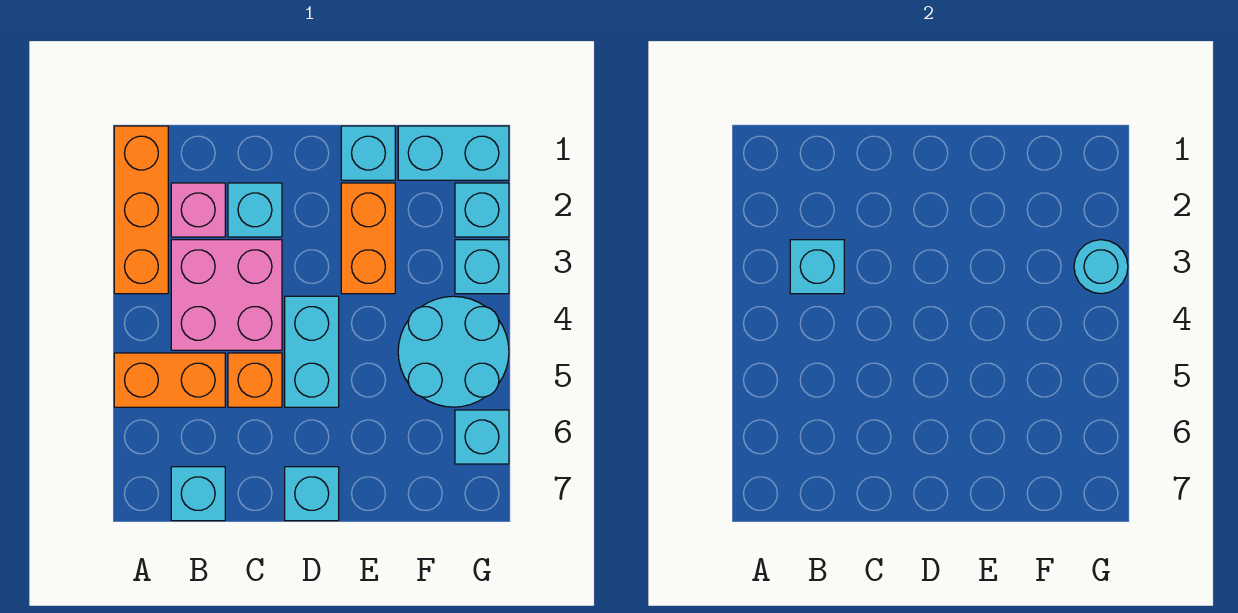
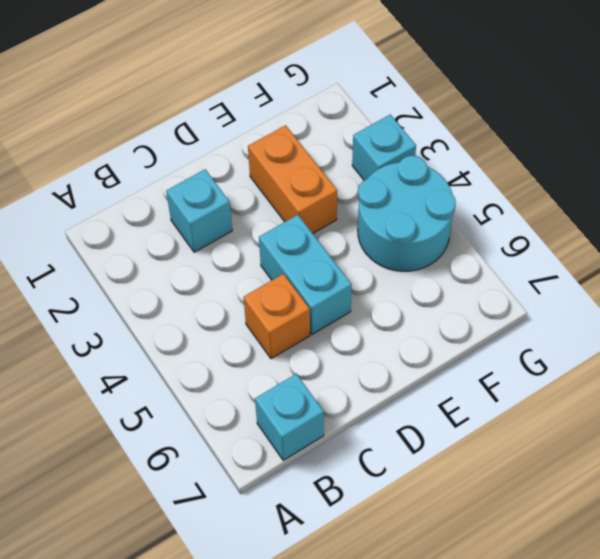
none -> orange brick A1:A3 level 1
none -> orange brick A5:B5 level 1
none -> pink brick B2 level 1

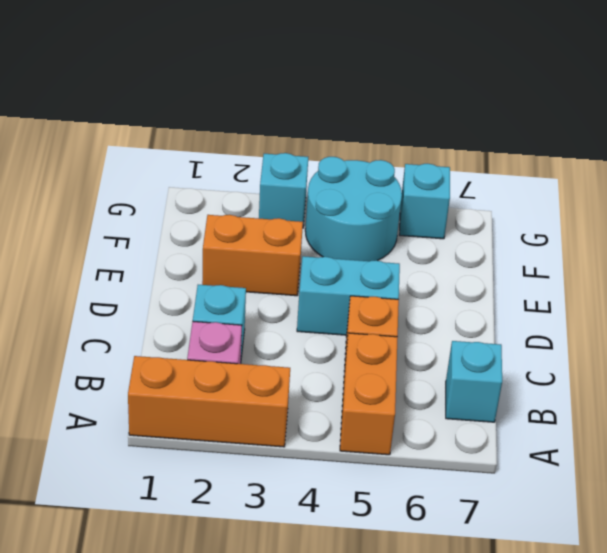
none -> pink brick B3:C4 level 1
none -> cyan brick D7 level 1
none -> cyan brick E1 level 1

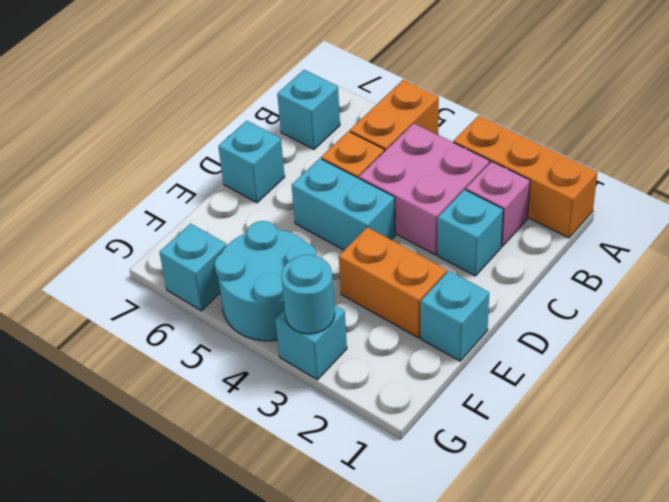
none -> cyan brick F1:G1 level 1
none -> cyan brick G2 level 1
none -> cyan brick B3 level 2

